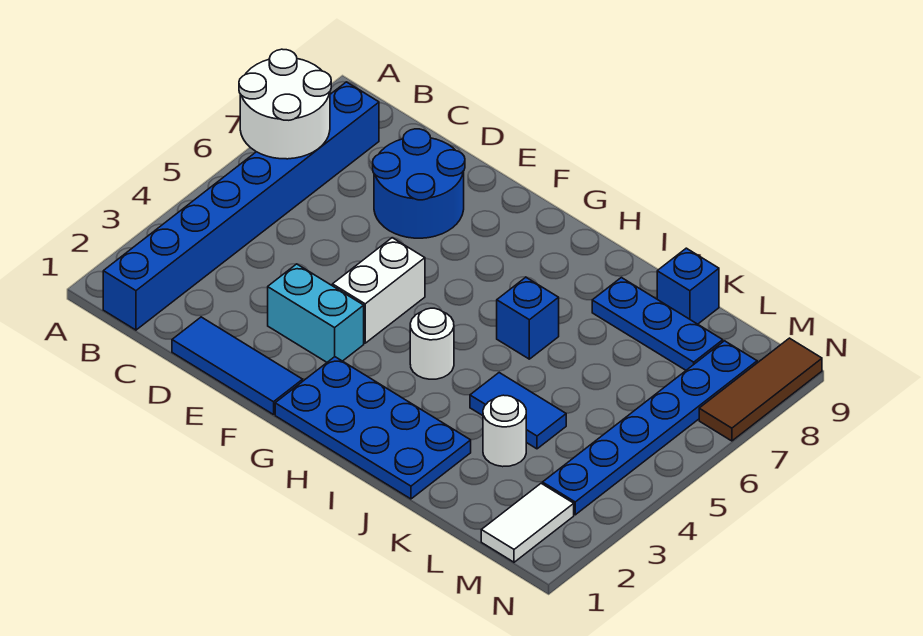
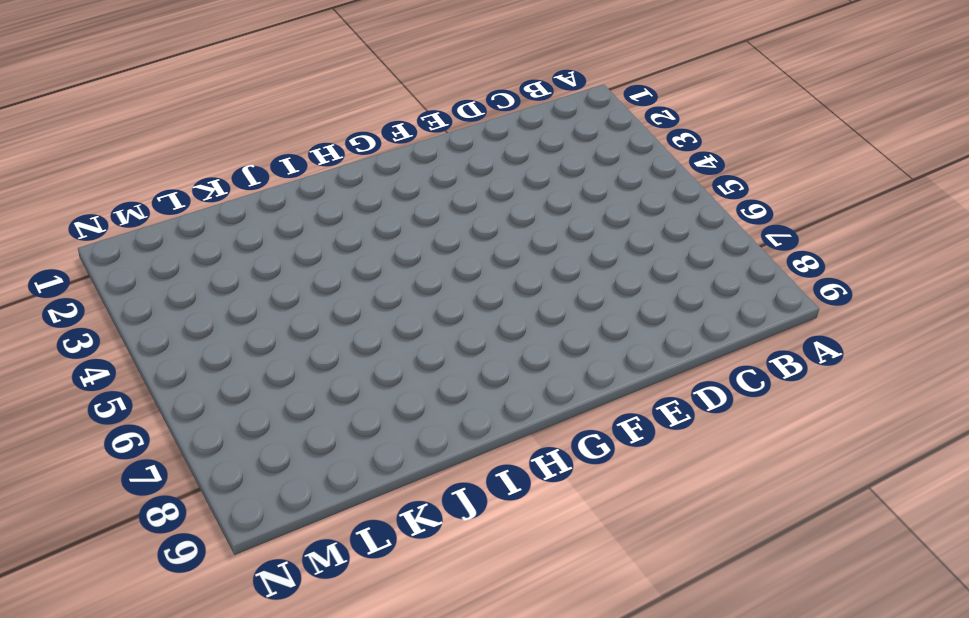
none -> blue brick B1:B8 level 1
none -> blue tile D1:F1 level 1
none -> blue round brick D7:E8 level 1

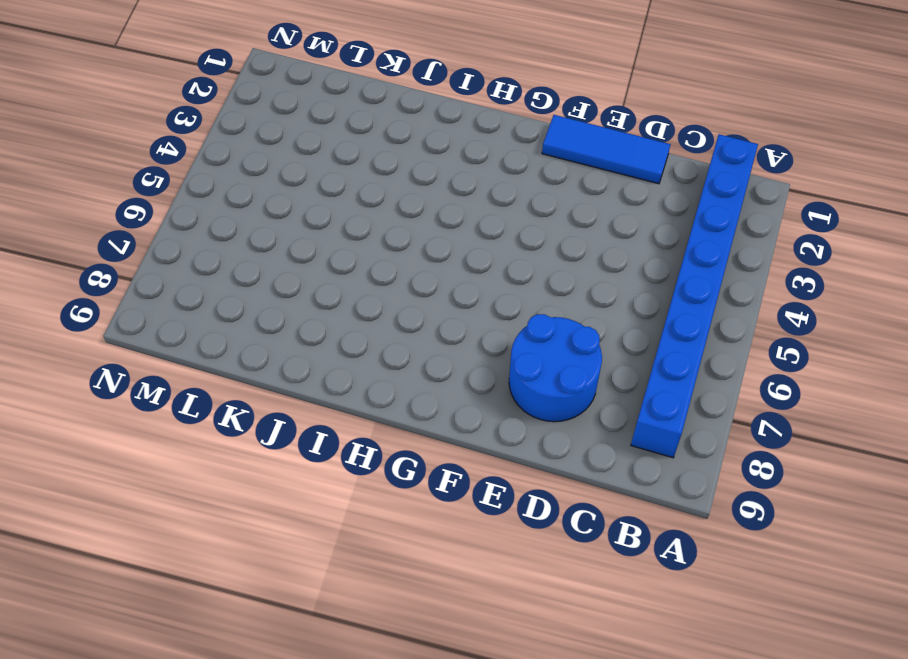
none -> cyan brick E3:F3 level 1
none -> white brick F4:F5 level 1
none -> blue plate G1:J2 level 1

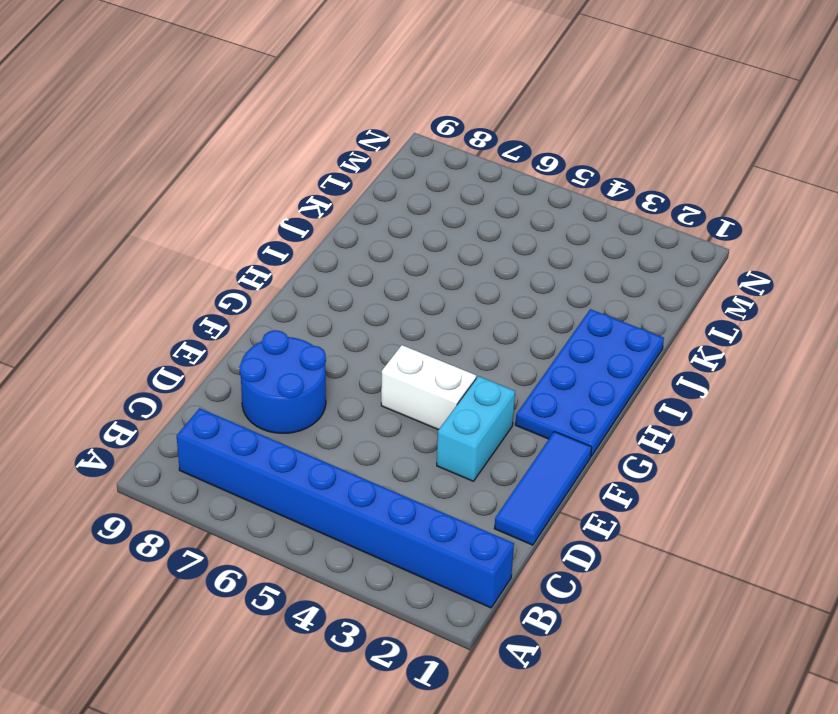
none -> white round brick H4 level 1
none -> blue brick I6 level 1
none -> blue tile J4:K4 level 1

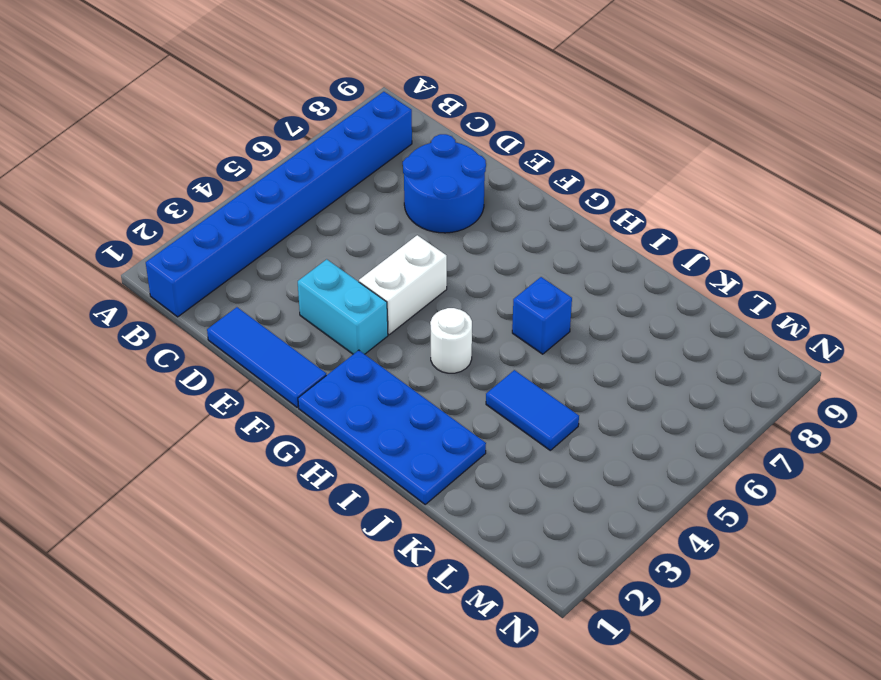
none -> blue plate J8:L8 level 1
none -> white round brick K3 level 1
none -> blue brick K9 level 1

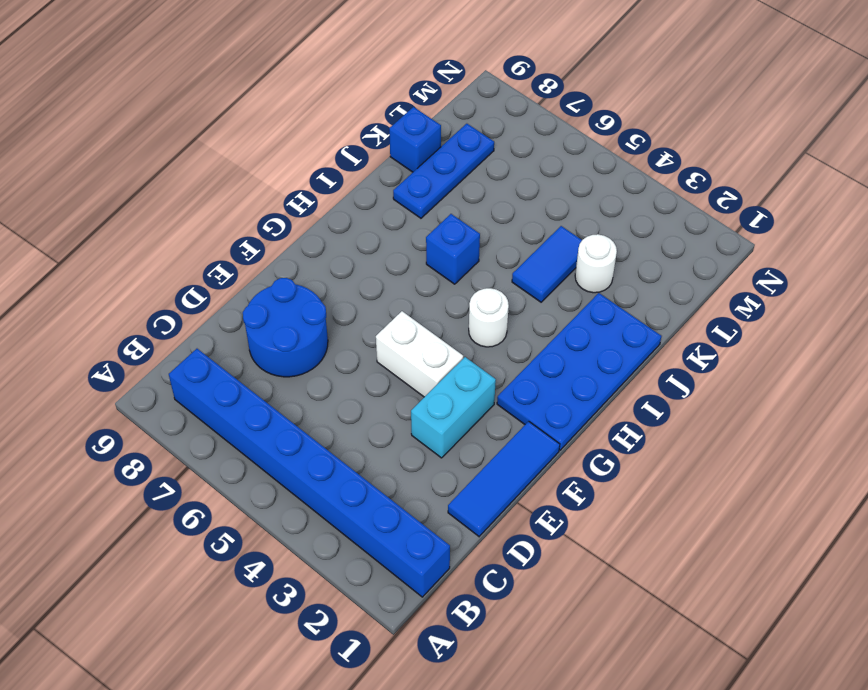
none -> white tile M1:M2 level 1
none -> blue plate M3:M8 level 1
none -> brown tile N7:N9 level 1

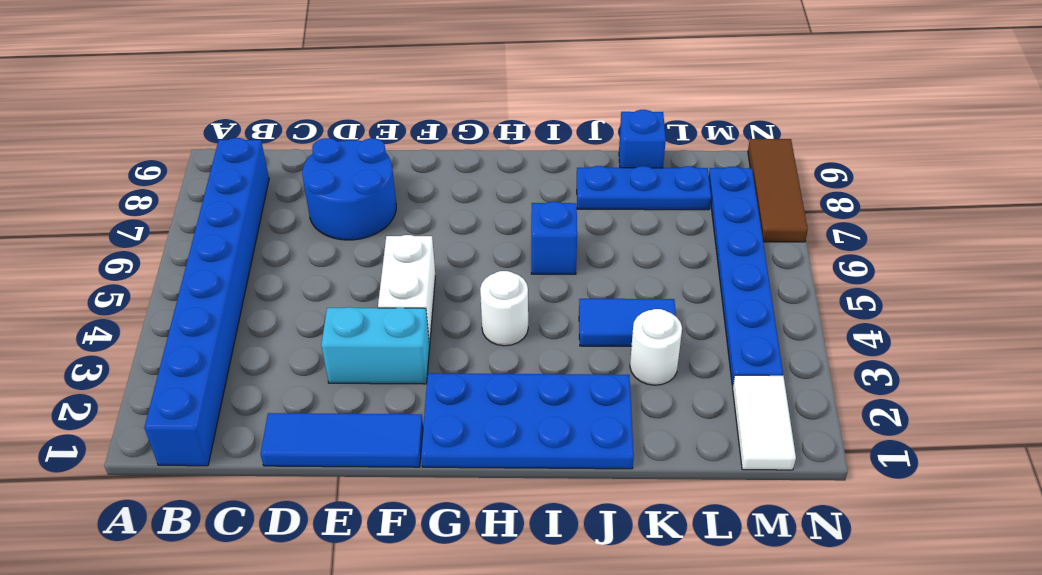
none -> white round brick A6:B7 level 2

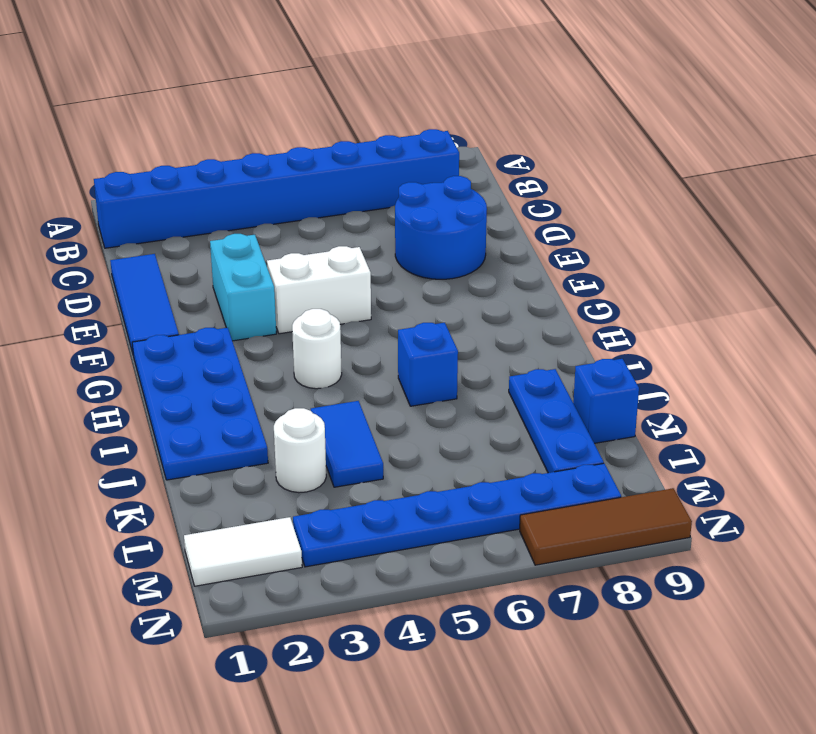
none -> white round brick A6:B7 level 2

